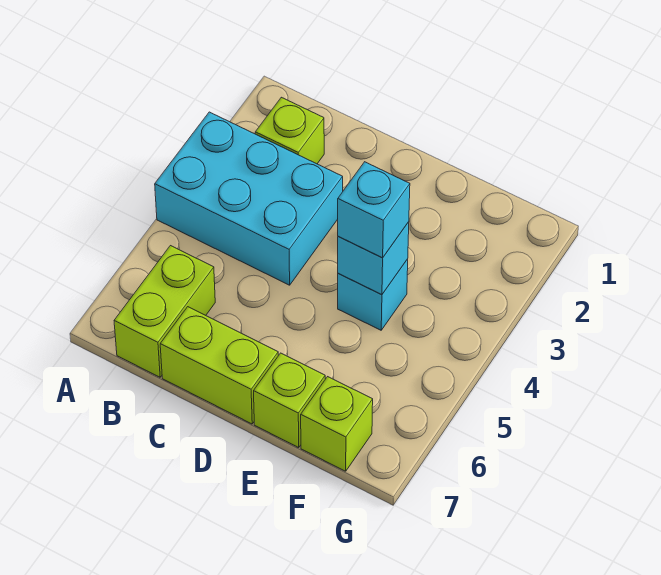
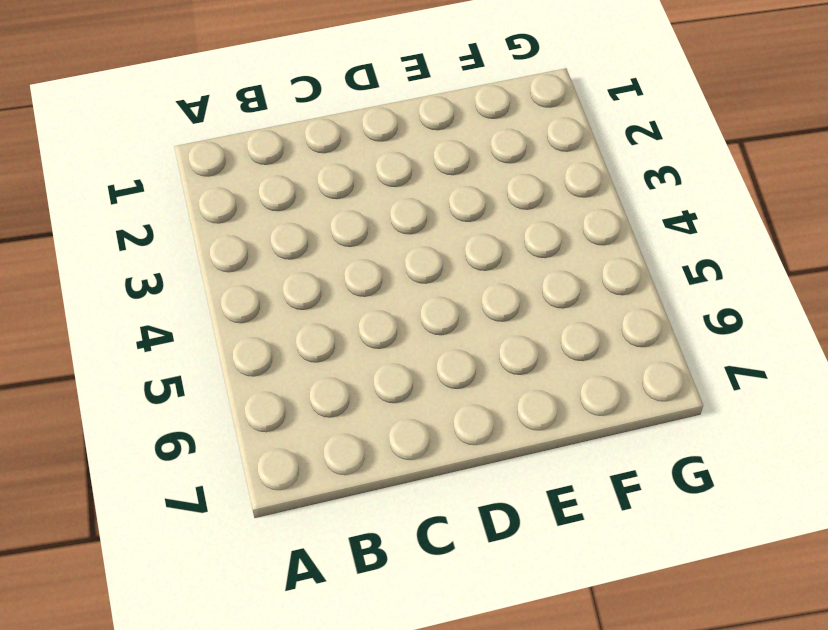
none -> cyan brick A3:C4 level 1
none -> lime brick B2 level 1

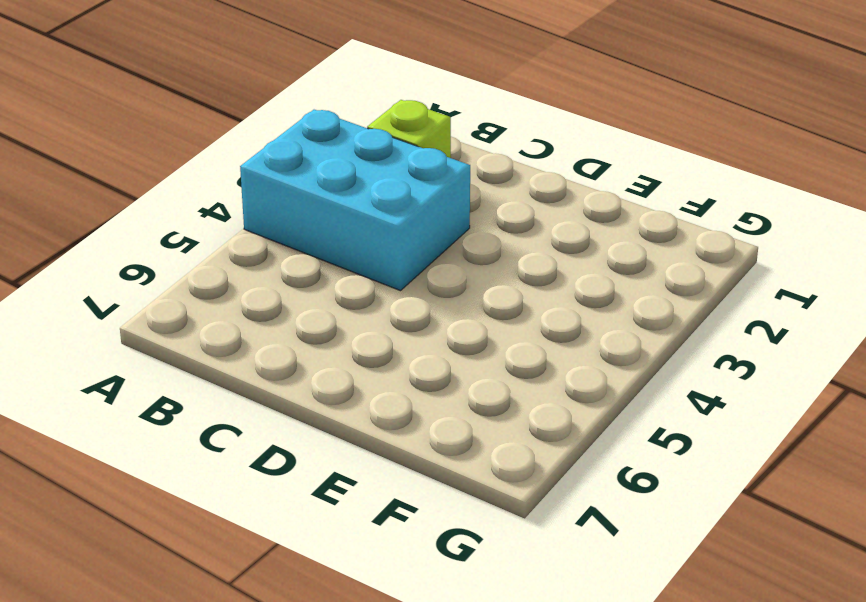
none -> lime brick B6:B7 level 1
none -> lime brick C7:D7 level 1

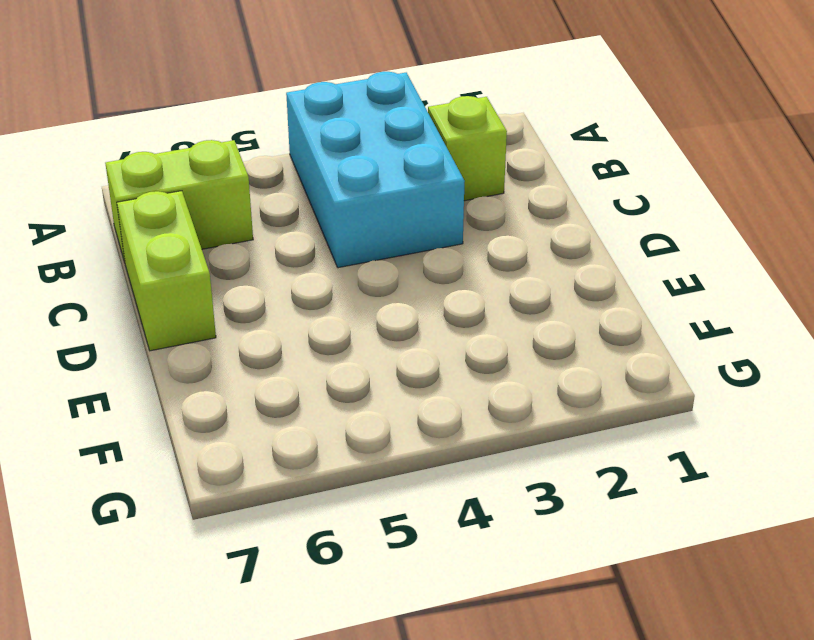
none -> cyan brick E4 level 1
none -> lime brick E7 level 1

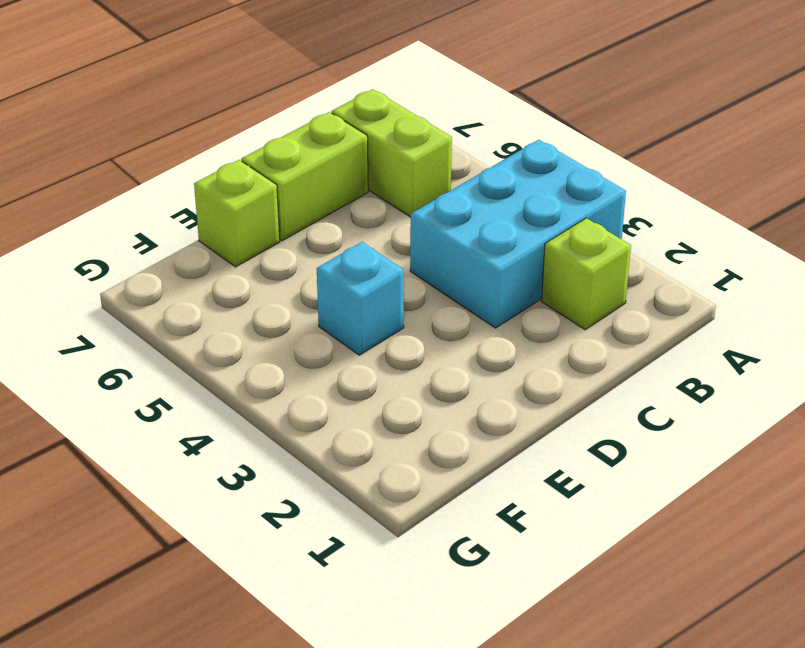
none -> lime brick F7 level 1
none -> cyan brick E4 level 2

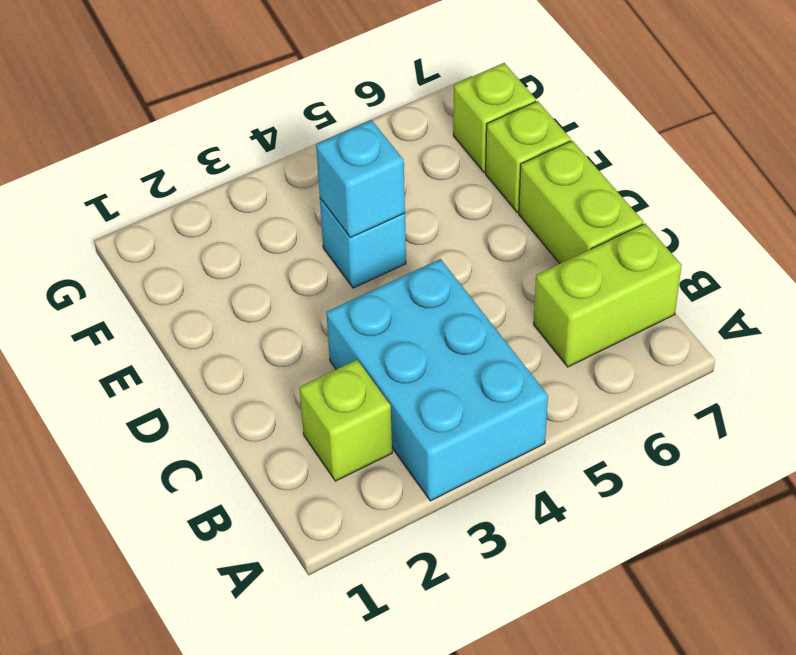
none -> cyan brick E4 level 3

